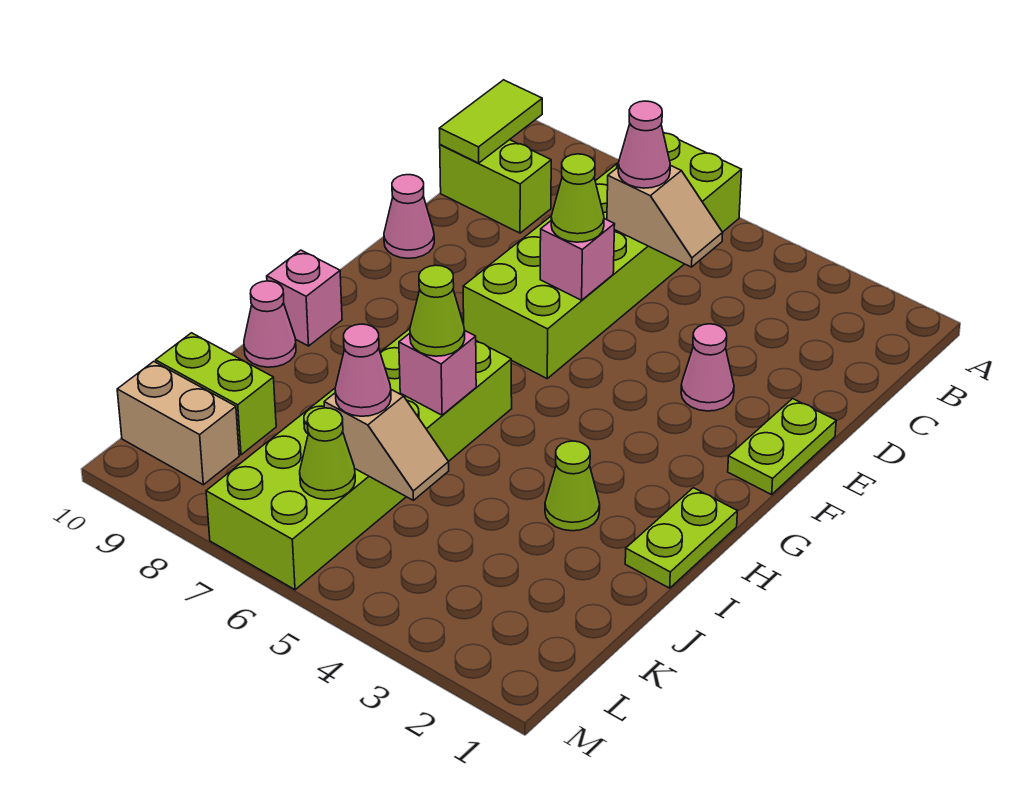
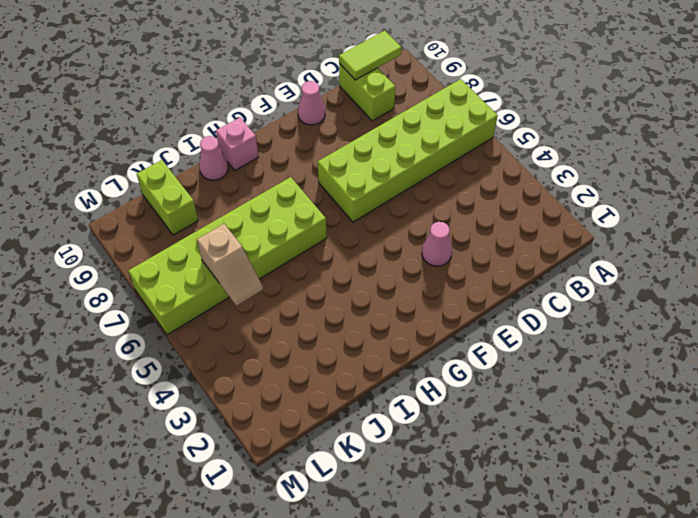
none -> lime plate E1:F1 level 1
none -> lime plate H1:I1 level 1
none -> lime cone I3 level 1

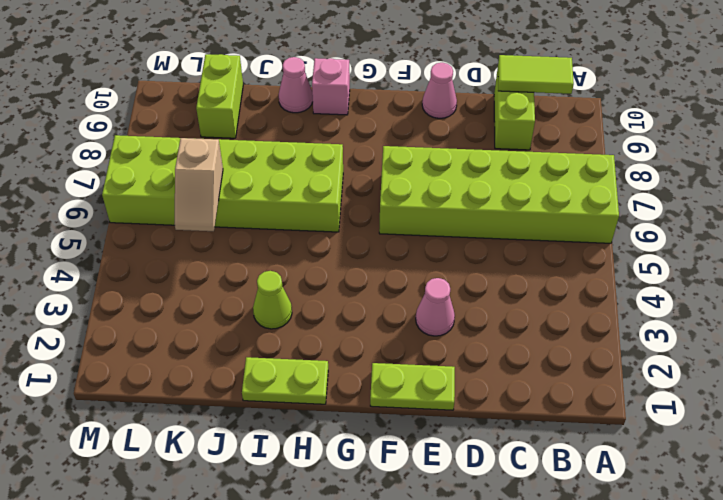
none -> tan brick L9:L10 level 1
none -> tan slope C5:C6 level 2 top 6
none -> pink brick E6 level 2

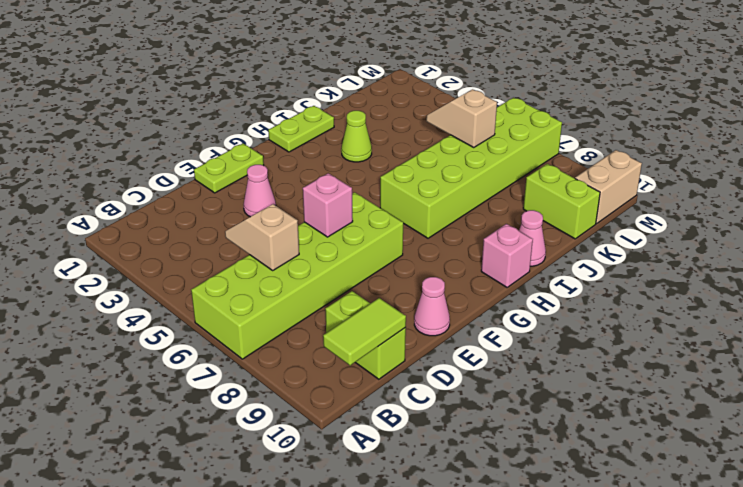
tan brick L10:M10 level 1 -> tan brick L9:L10 level 1
none -> pink brick I6 level 2
none -> lime cone L6 level 2
none -> pink cone C6 level 3

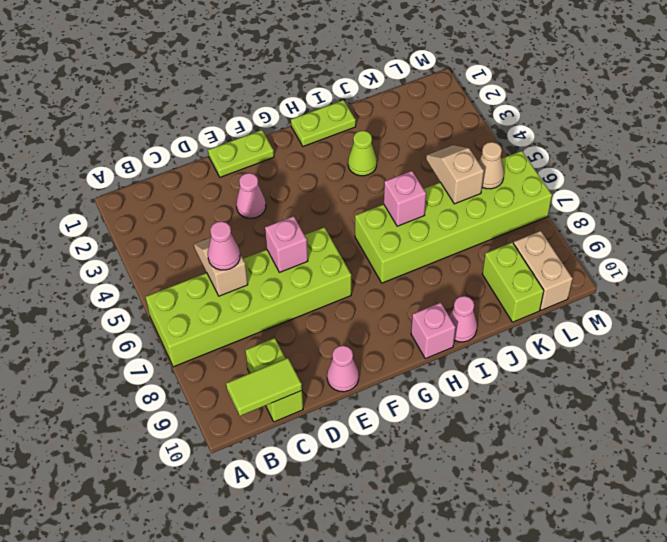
tan cone L6 level 2 -> lime cone L6 level 2
none -> lime cone E6 level 3
none -> lime cone I6 level 3
none -> pink cone K6 level 3

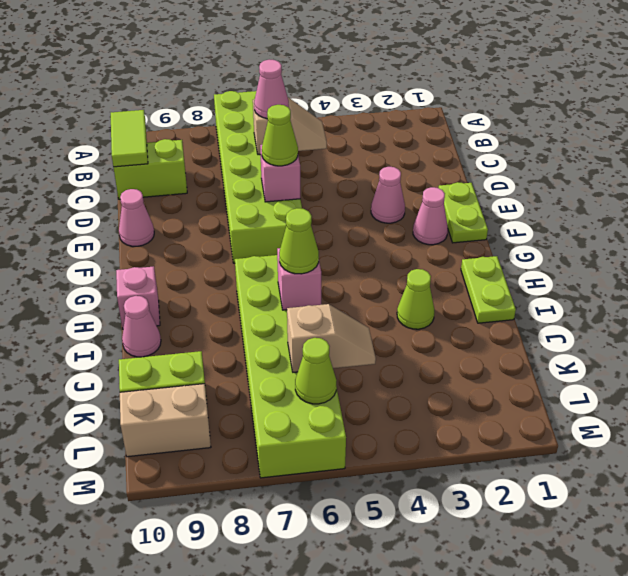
pink cone F2 level 1 -> pink cone K6 level 3

